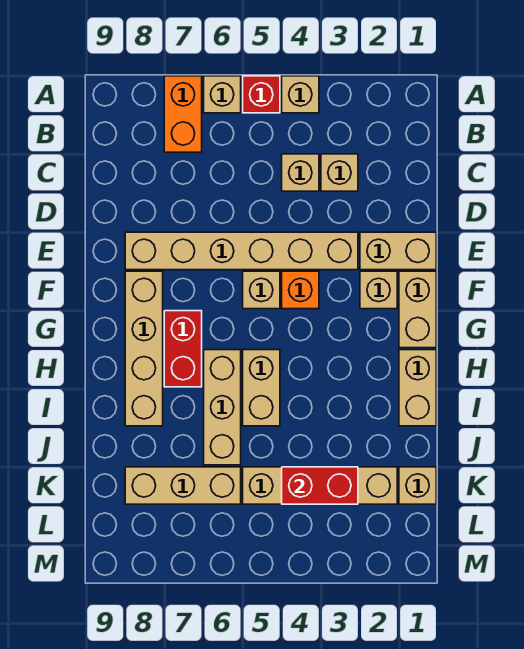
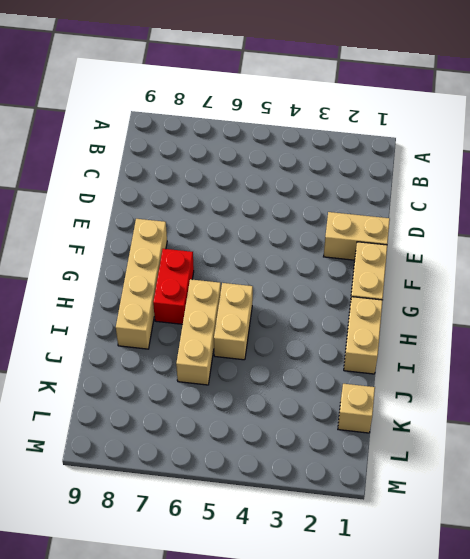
none -> tan brick A4 level 1
none -> red brick A5 level 1
none -> tan brick A6 level 1

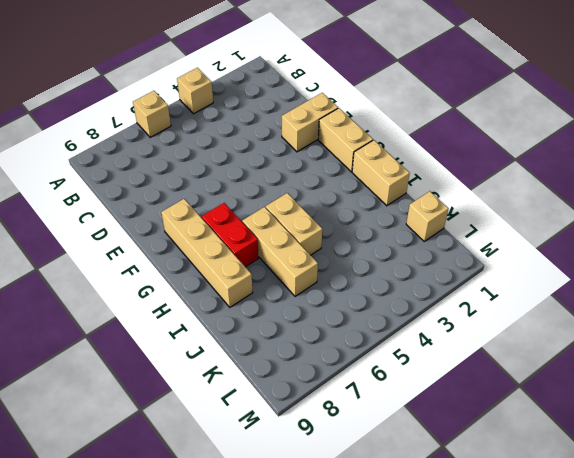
none -> red brick A5 level 1
none -> orange brick A7:B7 level 1
none -> tan brick C3 level 1

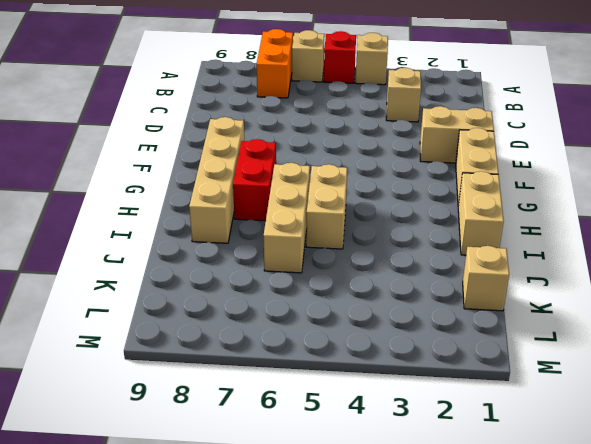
none -> tan brick C4 level 1
none -> tan brick E3:E8 level 1
none -> tan brick F2 level 1

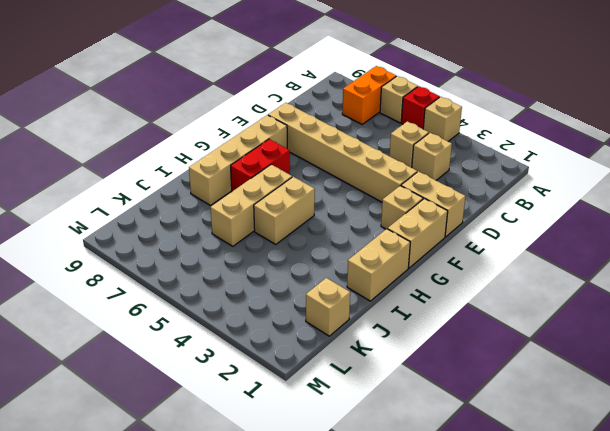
none -> orange brick F4 level 1
none -> tan brick F5 level 1
none -> tan brick K2:K5 level 1

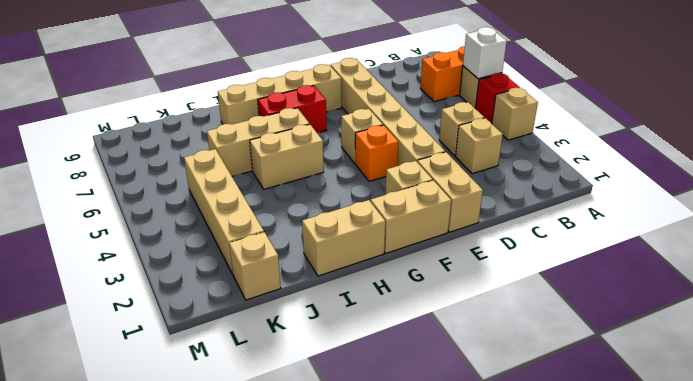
white brick A6 level 2 -> none
none -> tan brick K6:K8 level 1
none -> red brick K3:K4 level 2

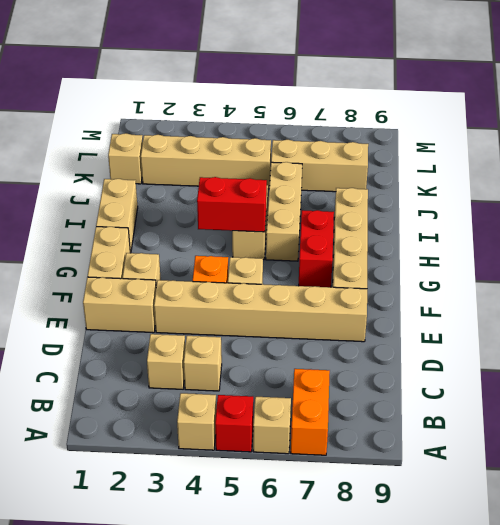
red brick H4:H5 level 2 -> red brick K3:K4 level 2

